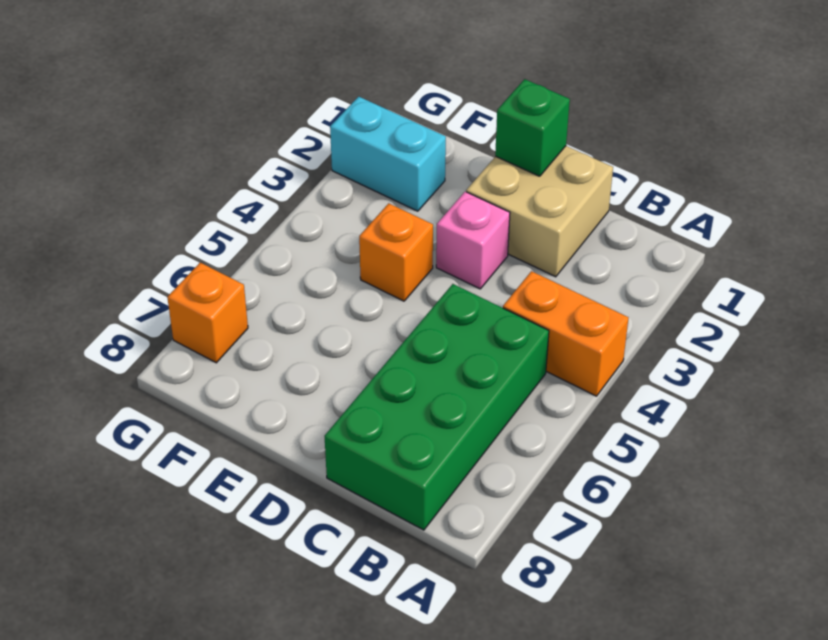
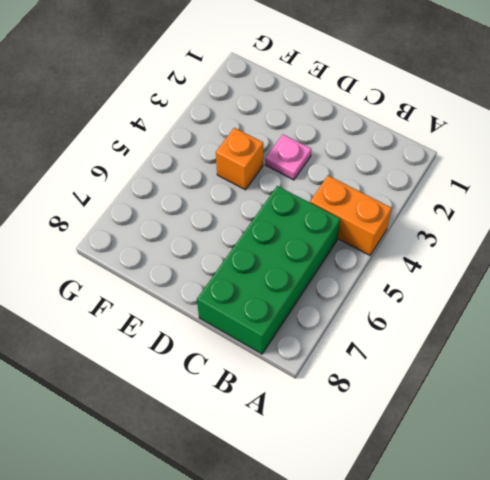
pink plate D3 level 1 -> pink brick D3 level 1
none -> tan brick C1:D2 level 1
none -> cyan brick F2:G2 level 1

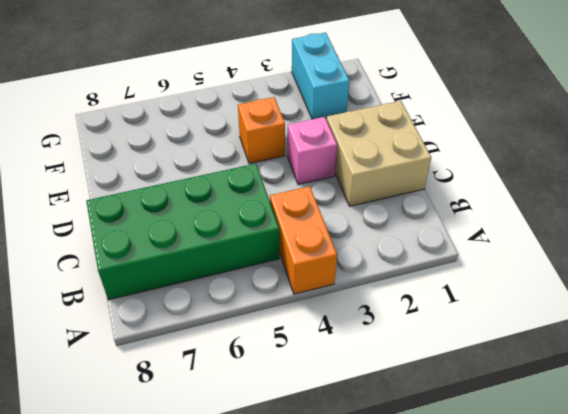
none -> orange brick G7 level 1
none -> green brick D1 level 2

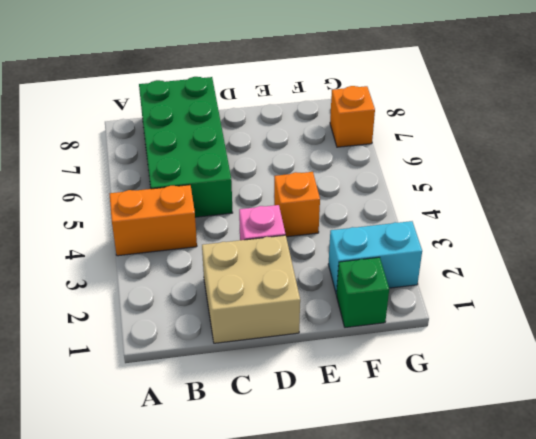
green brick F1 level 1 -> green brick D1 level 2

